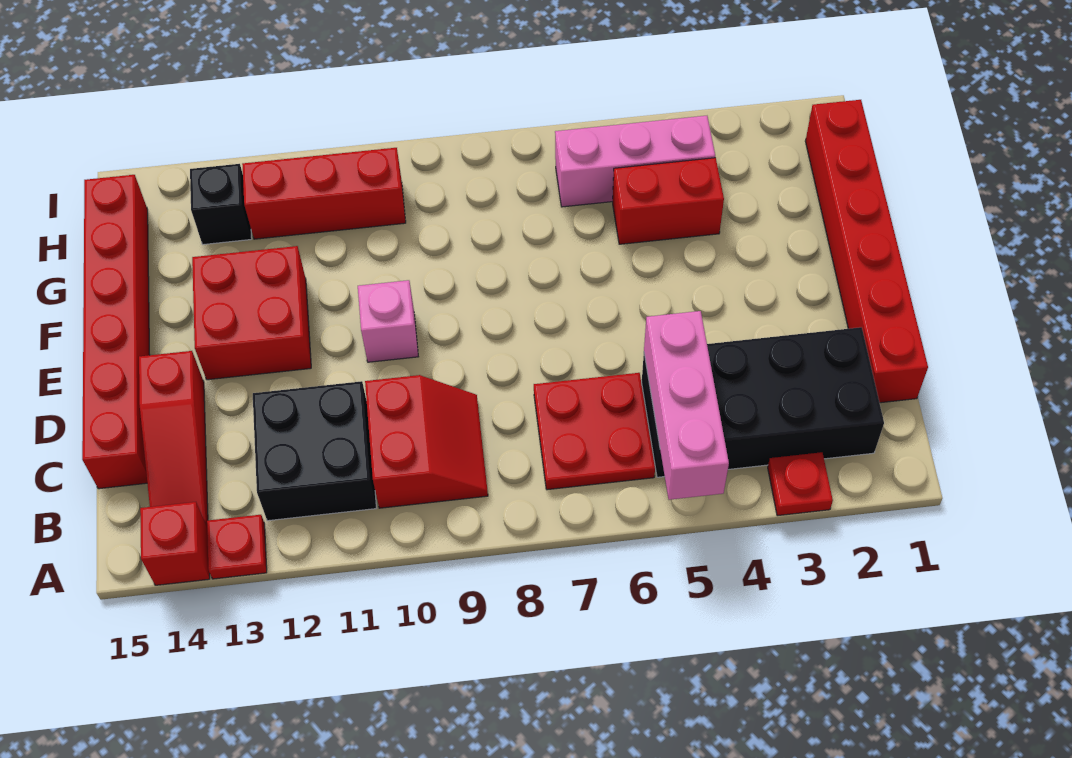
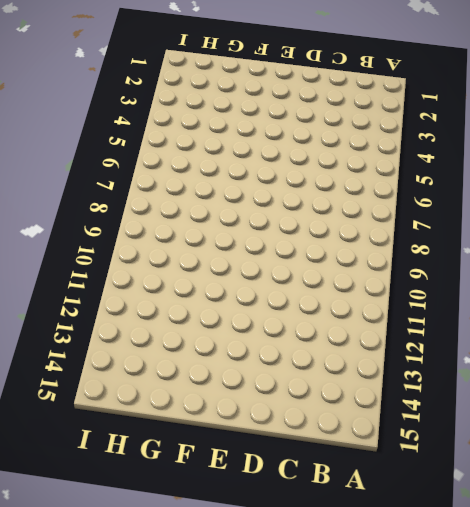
none -> red plate A3 level 1
none -> red plate A13 level 1
none -> red brick A14 level 1

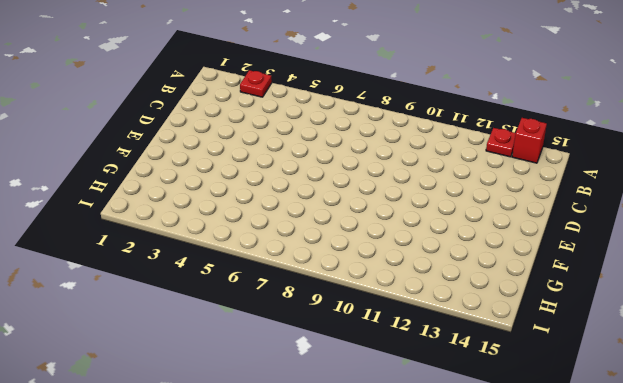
none -> black brick B2:C5 level 1
none -> red plate B6:C7 level 1
none -> red slope B9:C10 level 1 top 10

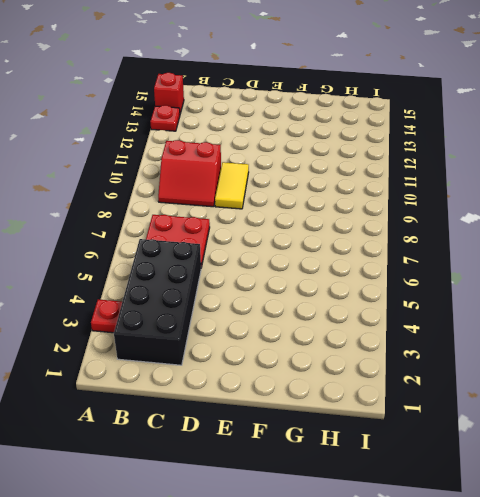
yellow tile D9:D10 level 1 -> none
none -> black brick B11:C12 level 1
none -> red slope B14:D14 level 1 top D
none -> red brick C1:H1 level 1

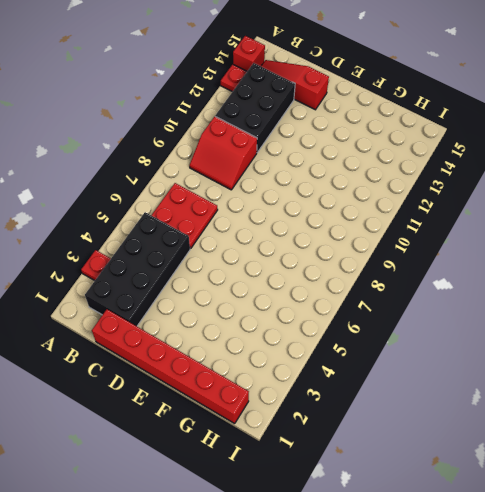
black brick B11:C13 level 1 -> black brick B11:C12 level 1
none -> red brick C15:H15 level 1
none -> pink brick E10 level 1
none -> red brick E12:F13 level 1

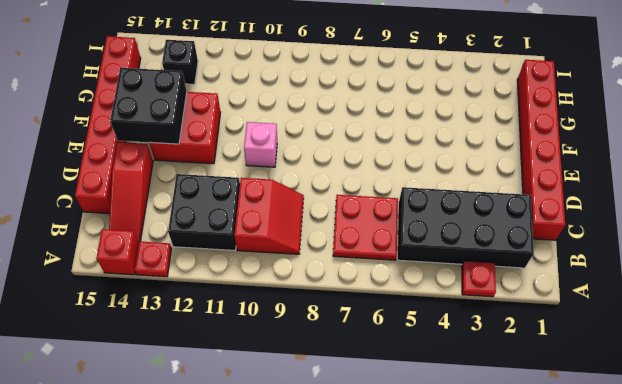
black brick E13:F14 level 2 -> none
none -> red brick G4:G5 level 1
none -> pink brick H4:H6 level 1
none -> red brick H10:H12 level 1

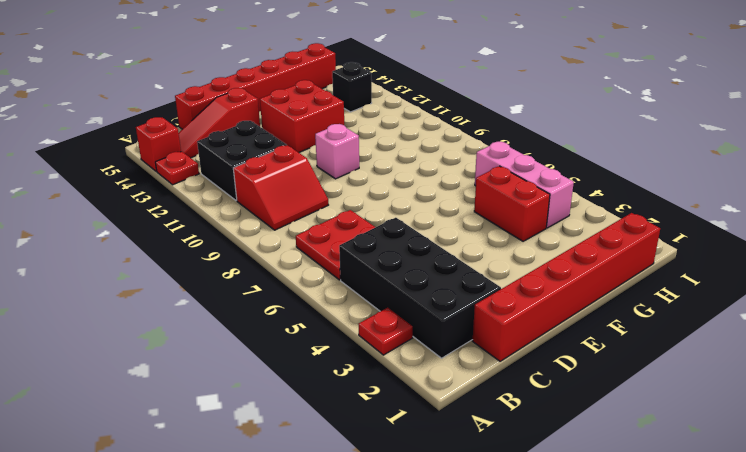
none -> red brick H10:H12 level 1
none -> pink brick A5:C5 level 2

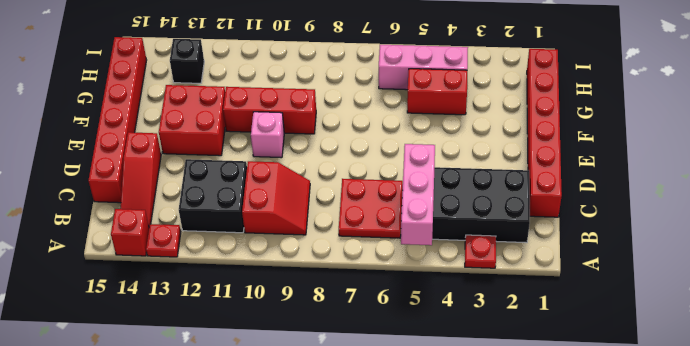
red brick F9:F11 level 1 -> red brick H10:H12 level 1

